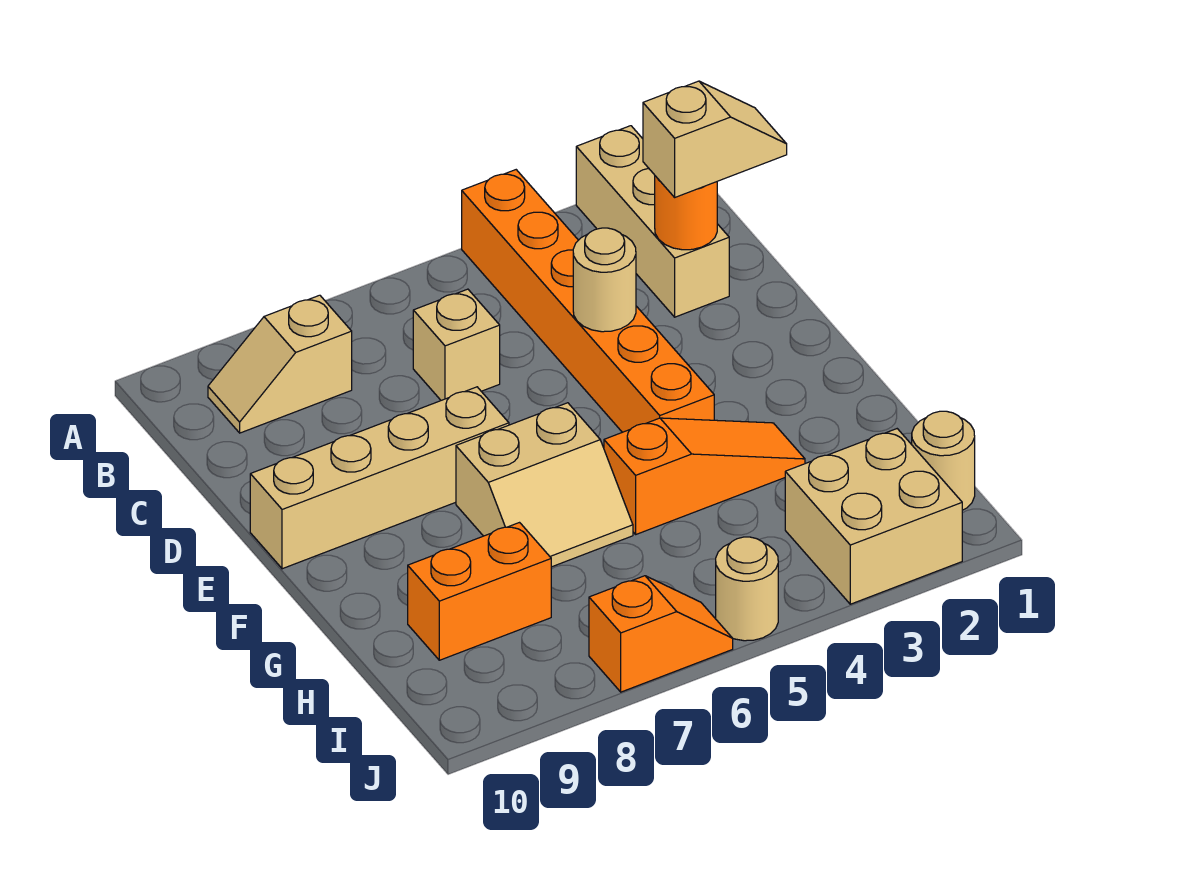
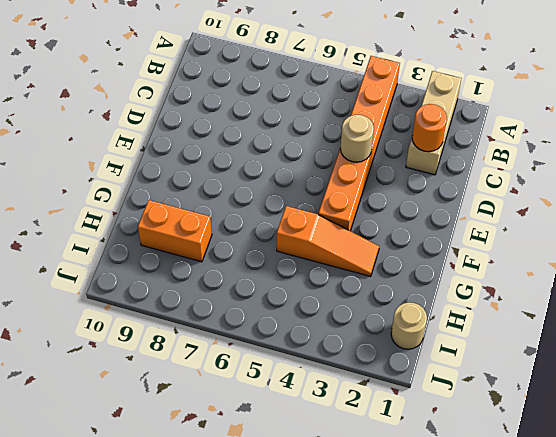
none -> tan slope B8:B9 level 1 top 8
none -> tan brick C6 level 1
none -> tan brick E7:E10 level 1

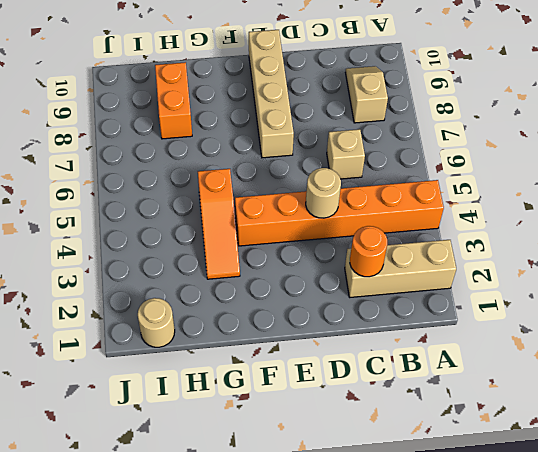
none -> tan slope F6:G7 level 1 top F
none -> tan brick I2:J3 level 1
none -> tan round brick J5 level 1

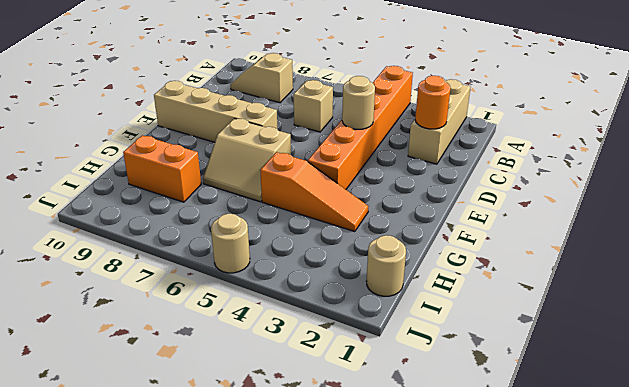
none -> tan brick I2:J3 level 1
none -> orange slope J6:J7 level 1 top 7
none -> tan slope C1:C2 level 3 top 2

